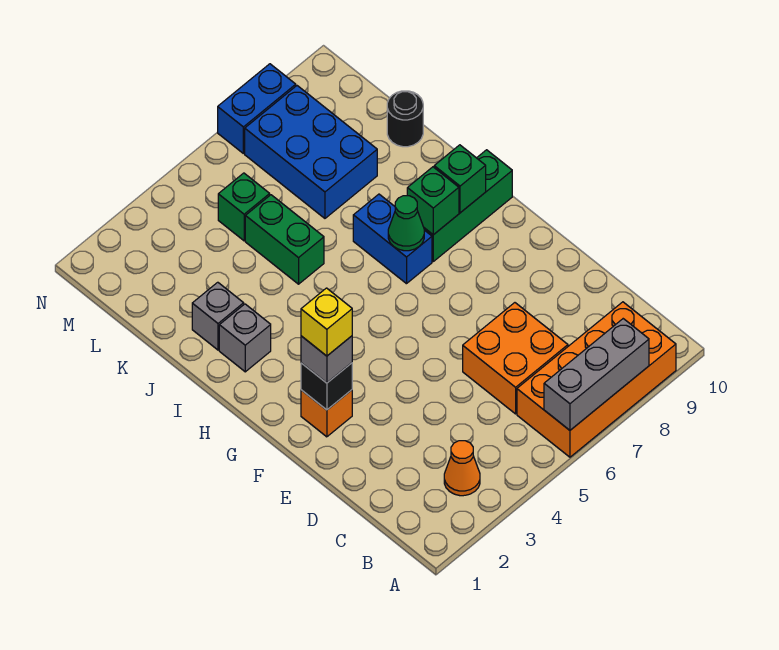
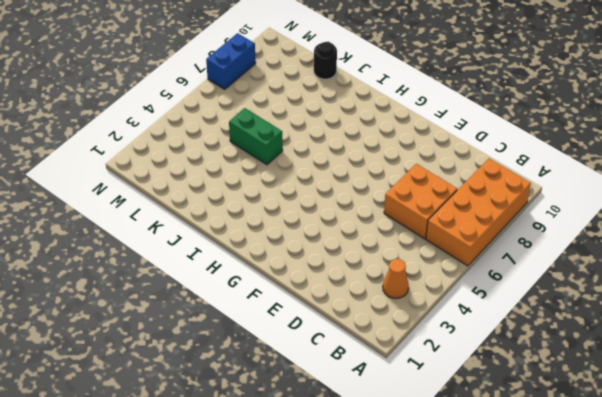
none -> orange brick F2 level 1
none -> blue brick H7:I7 level 1
none -> green brick H8:H10 level 1

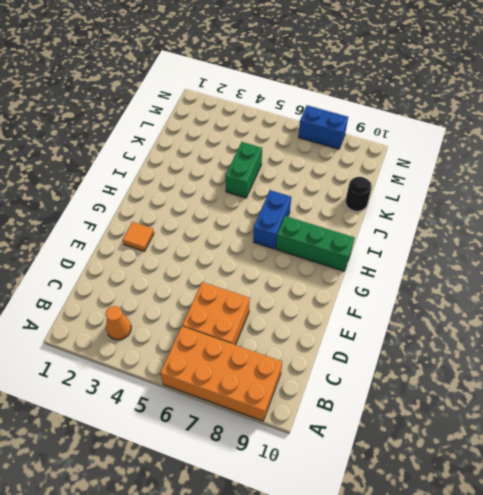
orange tile F2 level 1 -> orange brick F2 level 1
none -> grey brick I2 level 1
none -> grey brick J2 level 1
none -> blue brick K7:M8 level 1

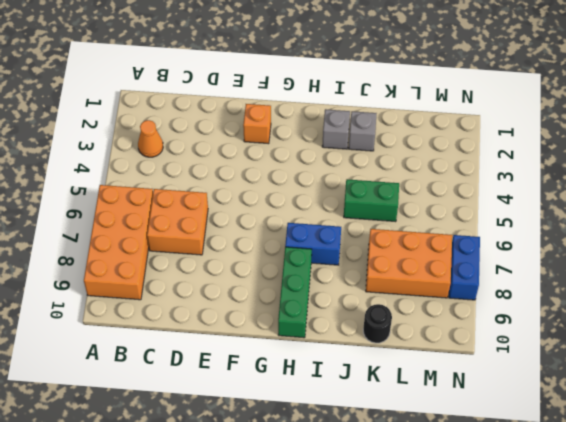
orange brick K7:M8 level 1 -> blue brick K7:M8 level 1
none -> green brick L5 level 1
none -> grey brick A6:A8 level 2
none -> black brick F2 level 2

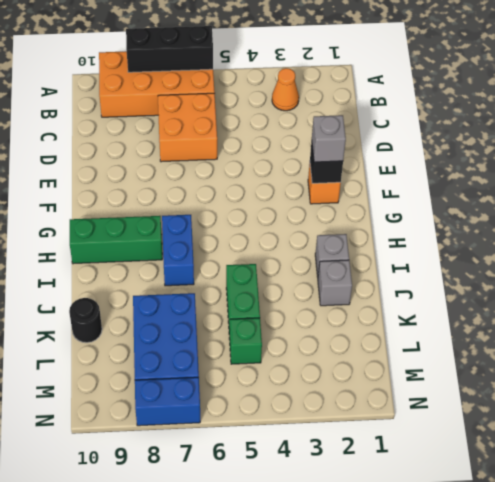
black brick A6:A8 level 2 -> grey brick A6:A8 level 2
none -> green cone H7 level 2
none -> green brick H8 level 2
none -> green brick H9 level 2

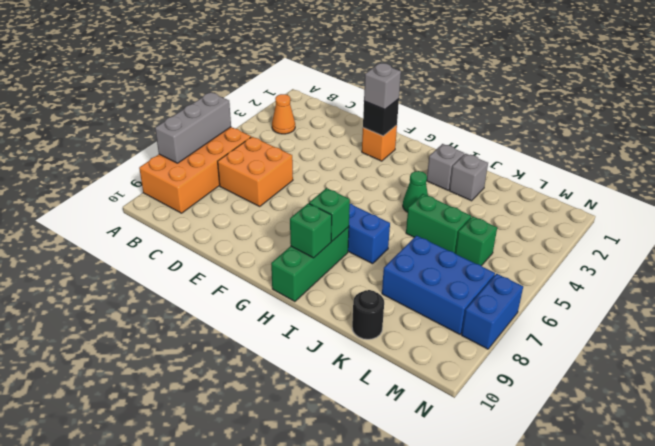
green cone I4 level 1 -> green cone H7 level 2
none -> yellow brick F2 level 4

